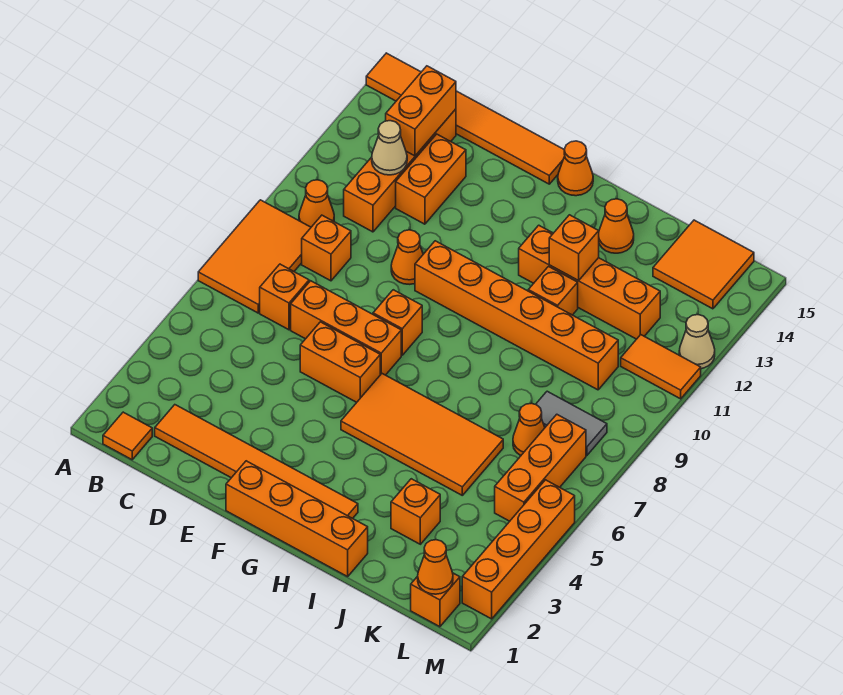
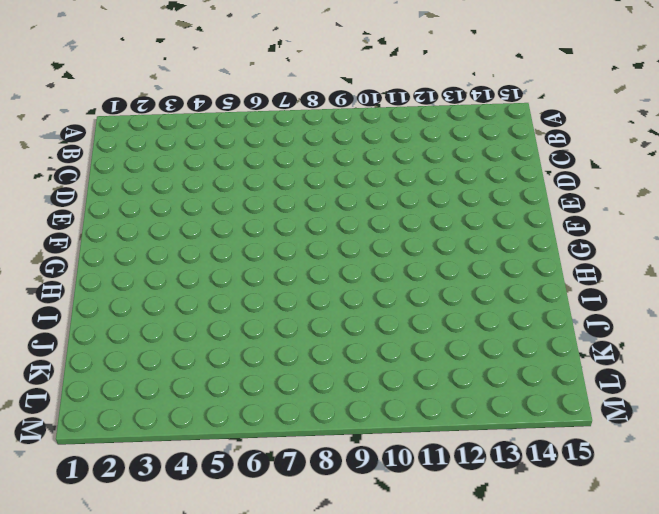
none -> orange tile A7:B9 level 1
none -> orange tile A15:F15 level 1
none -> orange tile B1 level 1
none -> orange cone B10 level 1

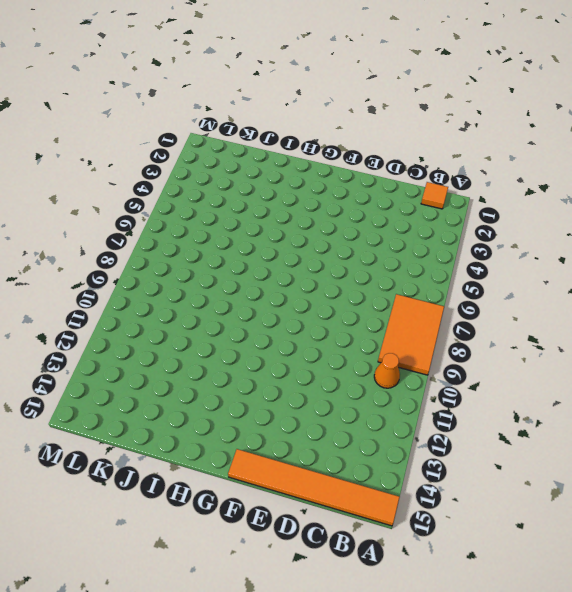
none -> orange tile C2:H2 level 1
none -> orange brick C7 level 1
none -> orange brick C9 level 1
none -> orange brick C11:C14 level 1

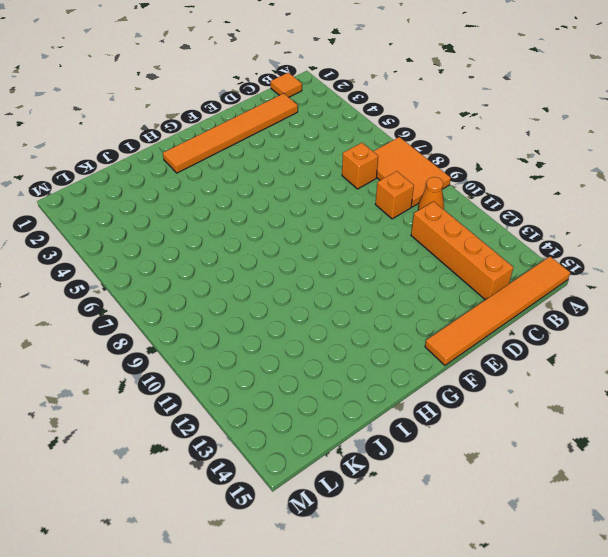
none -> orange brick D7:F7 level 1
none -> orange brick D12:D13 level 1
none -> orange brick E6:F6 level 1
none -> orange cone E10 level 1

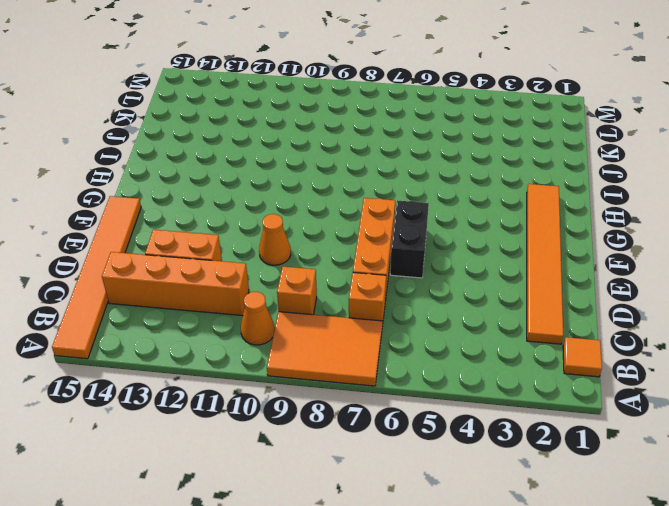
black brick E6:F6 level 1 -> orange brick E6:F6 level 1
none -> orange brick F1:I1 level 1
none -> orange brick F8 level 1
none -> orange brick F10:K10 level 1
none -> orange tile G5:J6 level 1

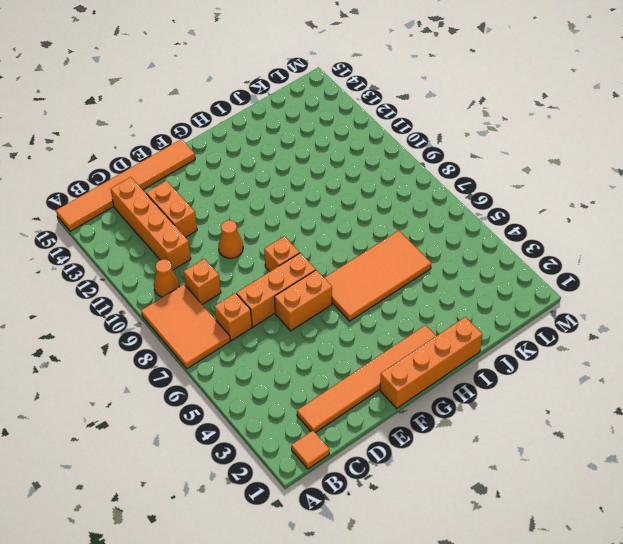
none -> orange brick F10:K10 level 1
none -> orange cone G15 level 1
none -> orange brick H12:K12 level 1
none -> orange brick I11 level 1

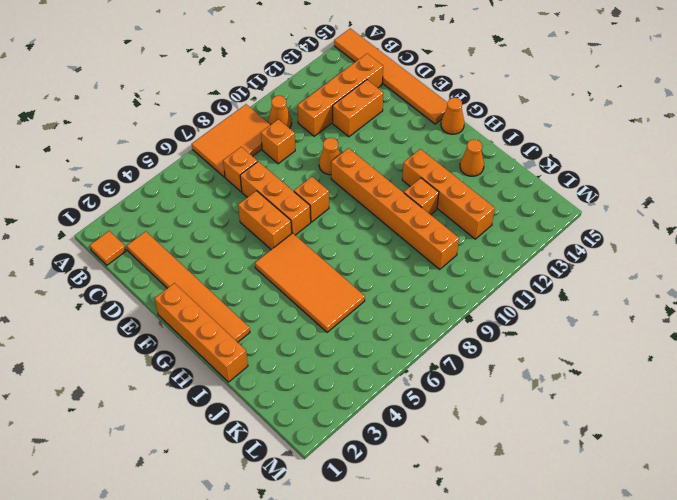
none -> orange brick J3 level 1
none -> orange cone K7 level 1
none -> grey tile K8:L8 level 1
none -> orange tile K14:L15 level 1

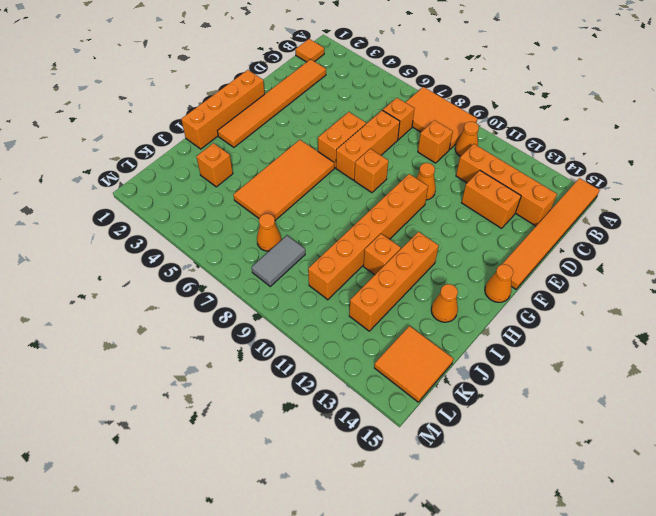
none -> orange brick L1 level 1
none -> orange brick L5:L7 level 1
none -> orange tile L11:M11 level 1
none -> orange brick M2:M5 level 1

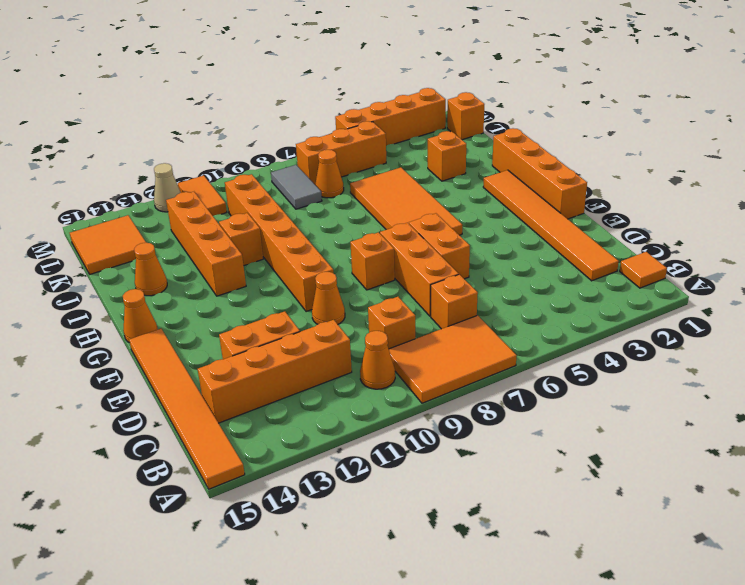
none -> tan cone C12 level 2
none -> orange brick C13:C14 level 2
none -> orange brick I12 level 2
none -> orange cone L1 level 2

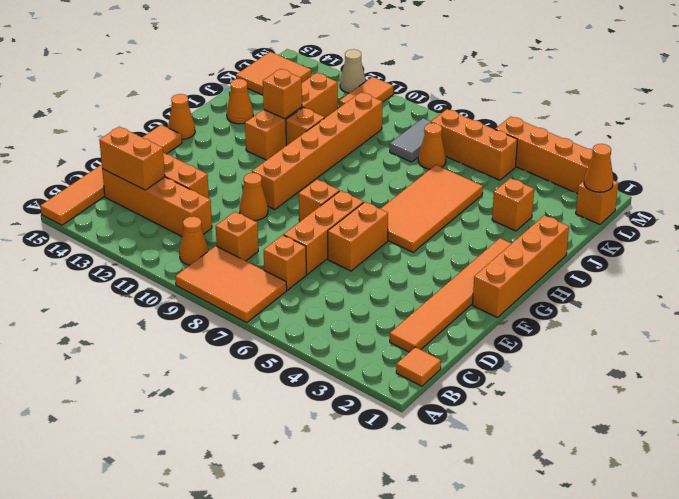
none -> tan cone C12 level 2

